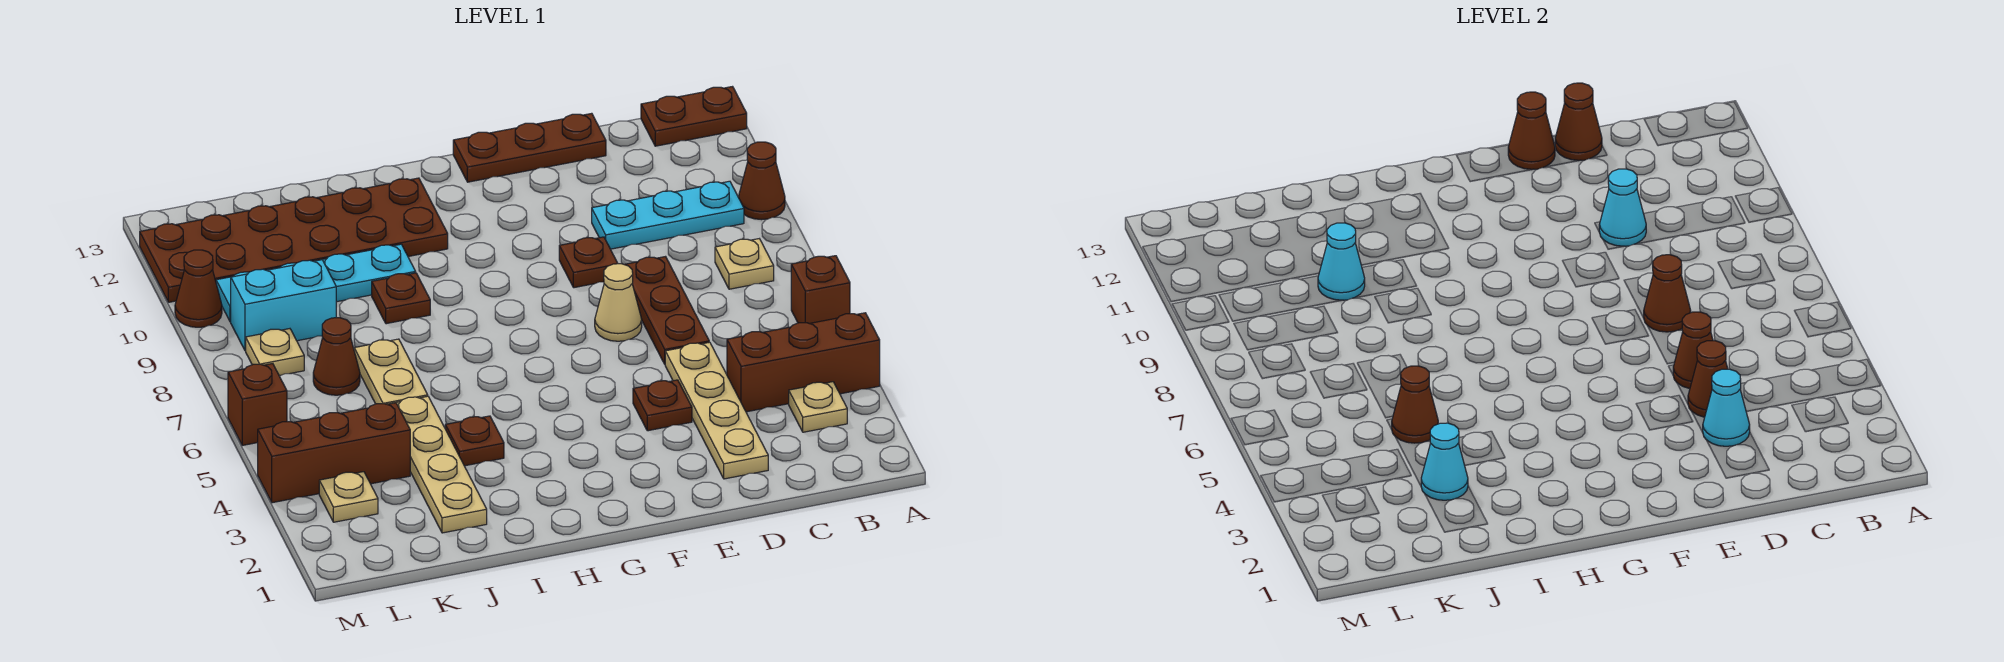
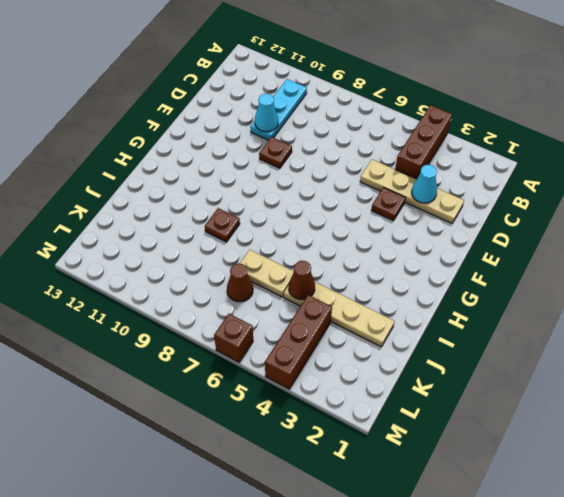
none -> brown brick A6 level 1
none -> brown cone A10 level 1
none -> brown plate A13:B13 level 1
none -> tan plate B3 level 1

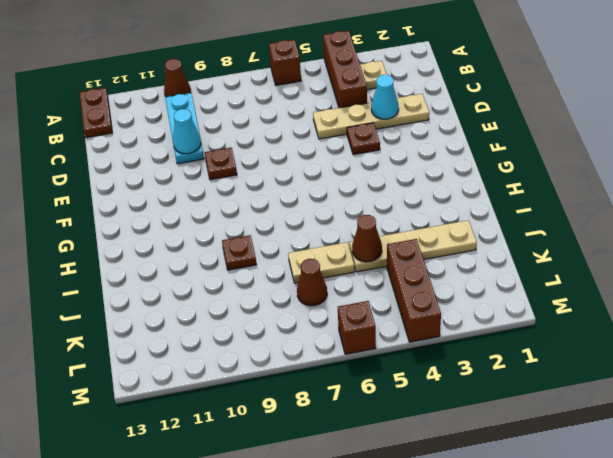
none -> tan plate B8 level 1
none -> brown plate D6:D8 level 1
none -> brown plate D13:F13 level 1
none -> tan cone E7 level 1

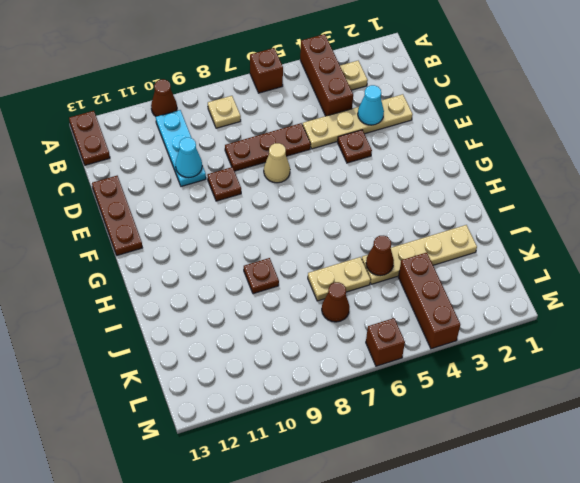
none -> brown plate H11:M12 level 1
none -> brown plate I4 level 1
none -> cyan plate I10:L10 level 1
none -> cyan brick K9:L9 level 1

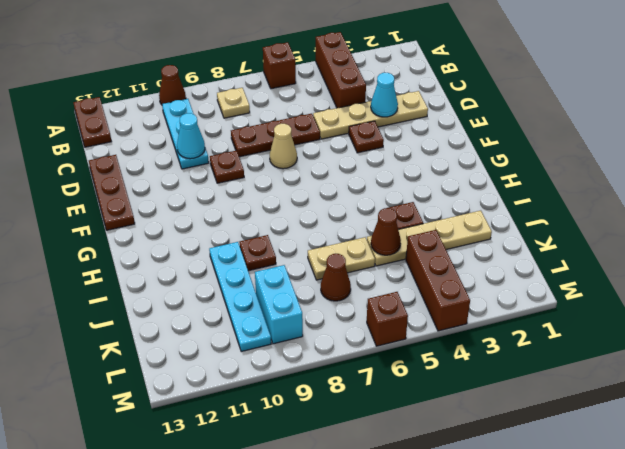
none -> tan plate B3 level 1
none -> brown plate H11:M12 level 1
none -> tan plate L3 level 1
none -> tan plate L8 level 1

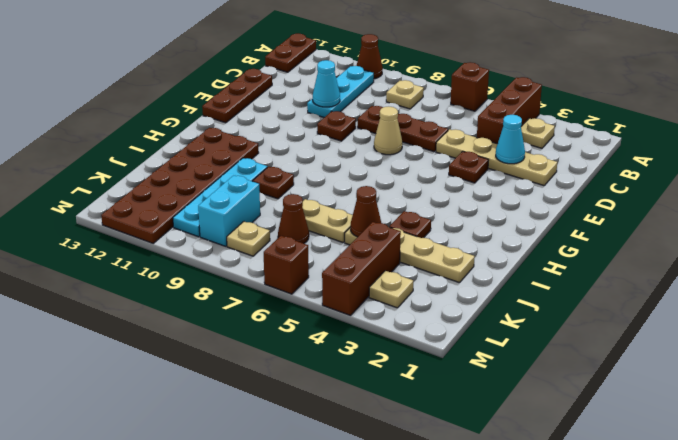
none -> brown cone M10 level 1
none -> brown cone D4 level 2
none -> brown cone D5 level 2
none -> brown cone D7 level 2

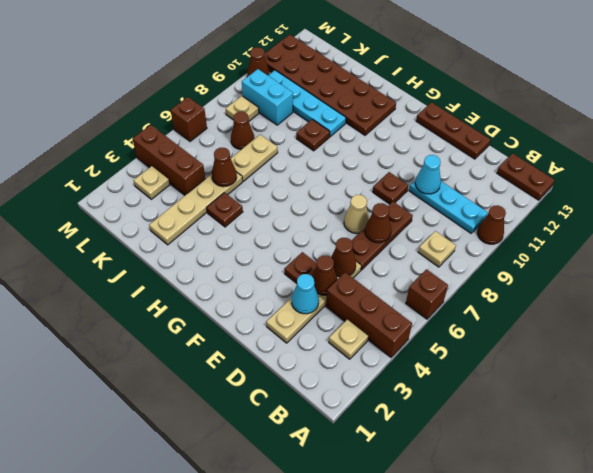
none -> brown cone D13 level 2
none -> brown cone E13 level 2
none -> cyan cone J3 level 2
none -> cyan cone J10 level 2

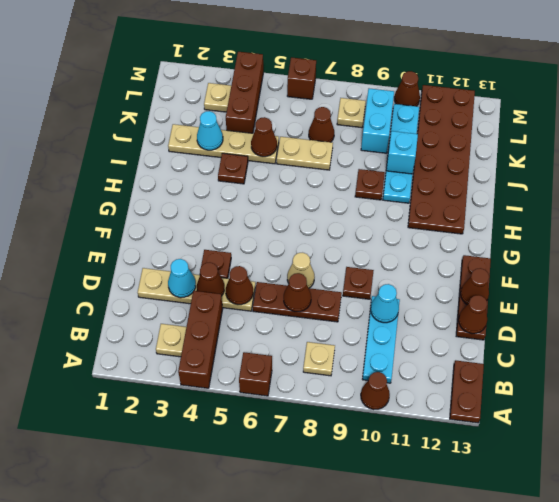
cyan brick J10 level 2 -> cyan cone J10 level 2

